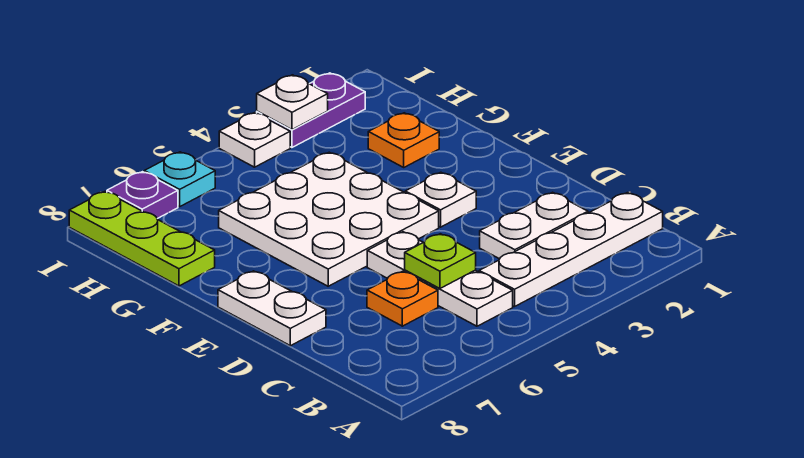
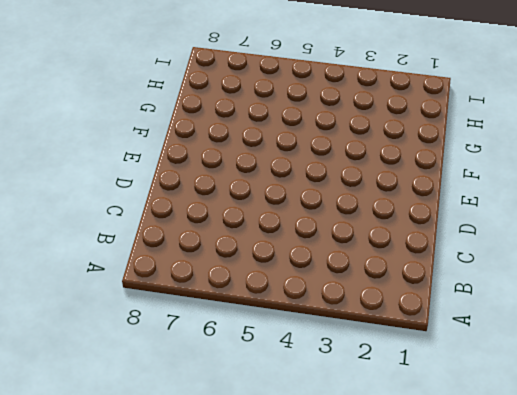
none -> white plate B1:B4 level 1
none -> white plate B5:D5 level 1
none -> white plate C2:C3 level 1

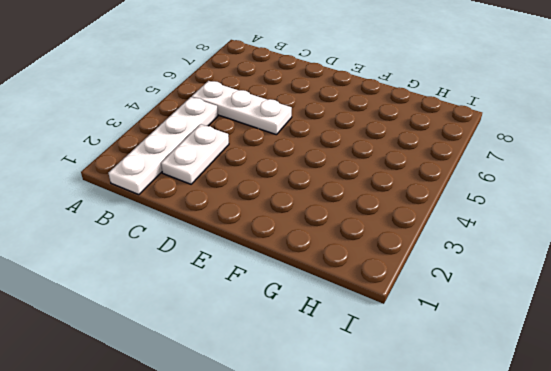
none -> orange plate C6 level 1
none -> white plate D8:E8 level 1
none -> white plate E3 level 1

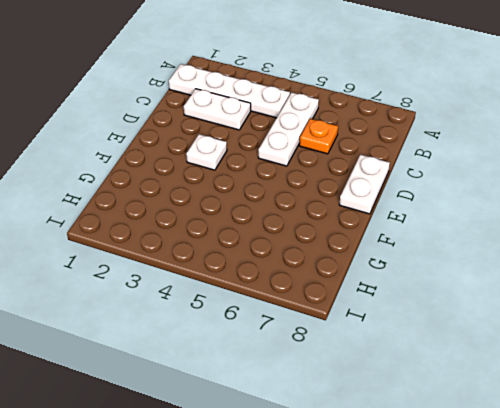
none -> white plate E4:G6 level 1
none -> orange plate G2 level 1
none -> lime plate G8:I8 level 1

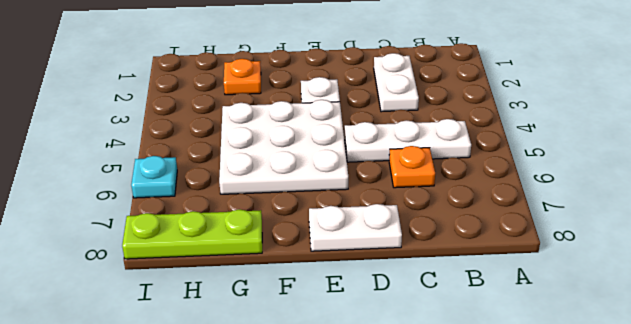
none -> white plate B1:B4 level 1
none -> purple plate I2:I3 level 1
none -> white plate I4 level 1

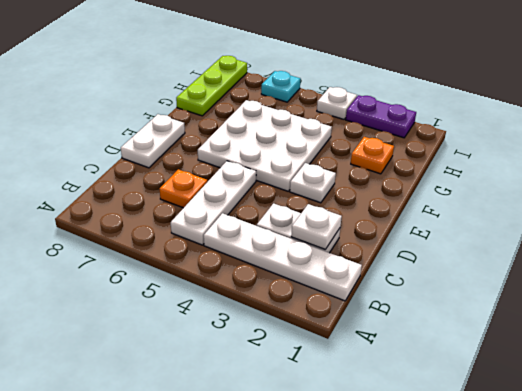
white plate C2 level 2 -> white plate I3 level 2
none -> purple plate I7 level 1
none -> lime plate C5 level 2

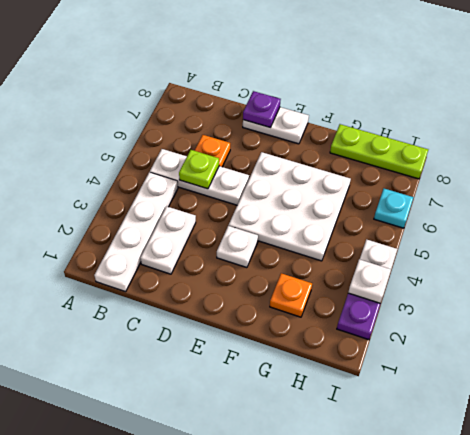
purple plate D8 level 2 -> purple plate I7 level 1

